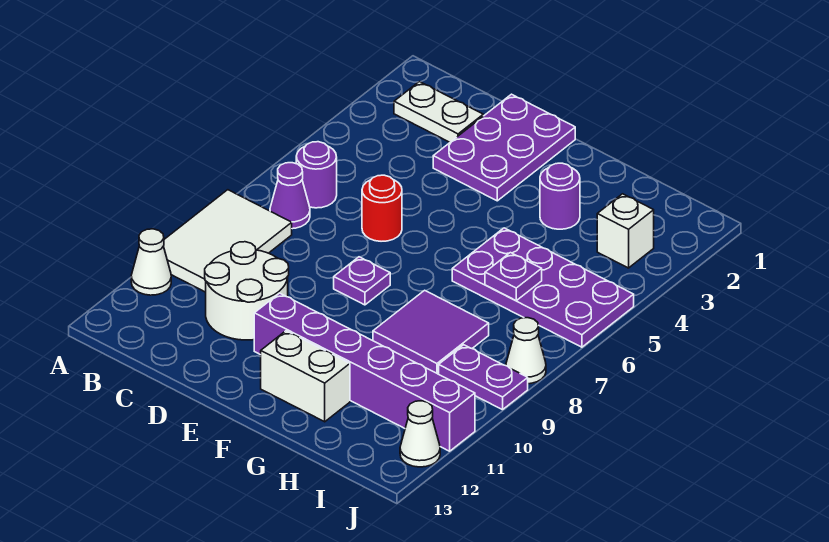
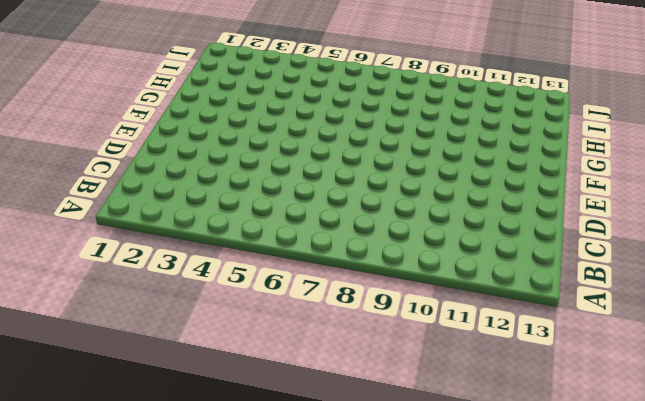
none -> white tile A8:B10 level 1
none -> white cone A11 level 1
none -> white plate B2:C2 level 1

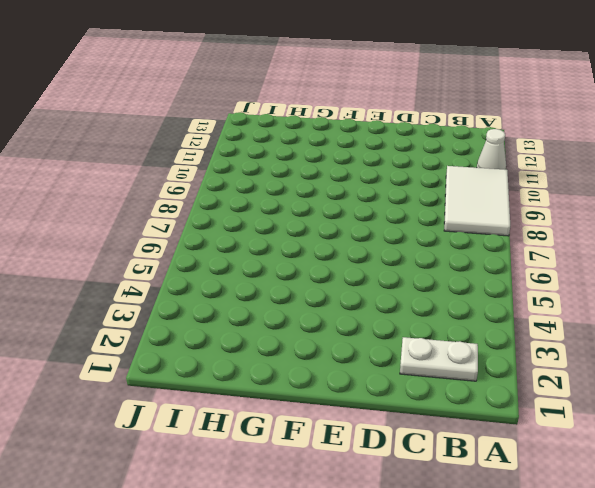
none -> purple round brick B6 level 1
none -> purple cone B7 level 1
none -> white round brick C10:D11 level 1

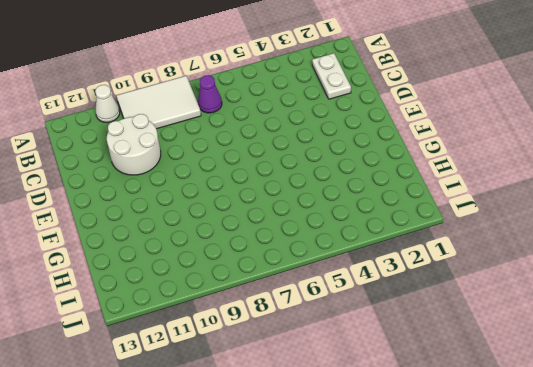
none -> purple round brick B6 level 1
none -> purple plate D1:E3 level 1
none -> red round brick D6 level 1

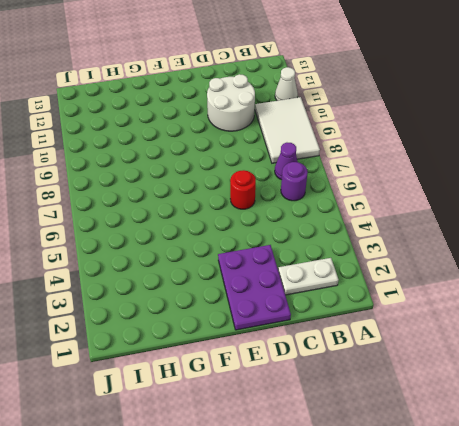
none -> purple plate E8 level 1
none -> purple brick E11:J11 level 1
none -> white brick F12:G12 level 1

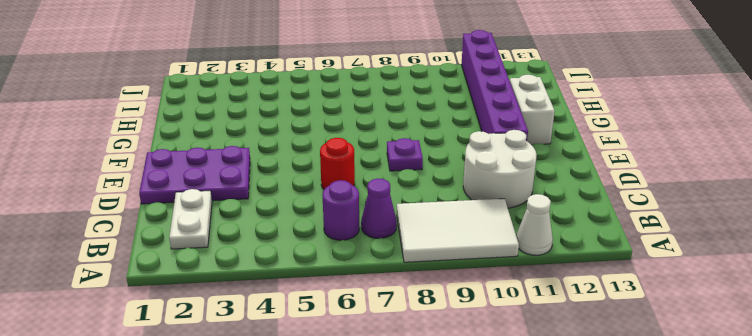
none -> purple round brick G3 level 1
none -> purple plate G5:J6 level 1
none -> purple tile G8:H9 level 1

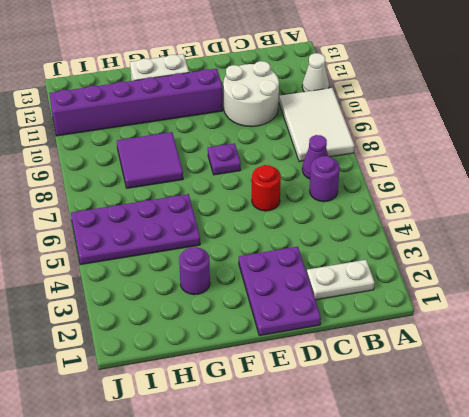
none -> white brick I3 level 1
none -> purple plate I9:J9 level 1
none -> white cone J8 level 1

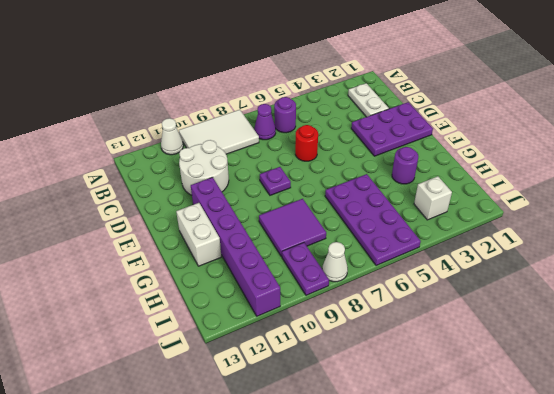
none -> white cone J12 level 1
none -> purple plate H6 level 2

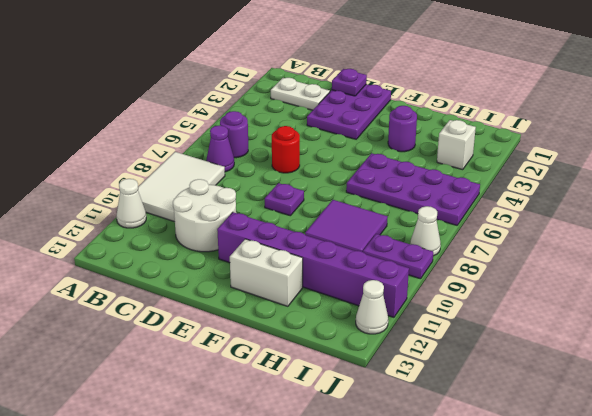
purple plate D1 level 2 -> purple plate H6 level 2

